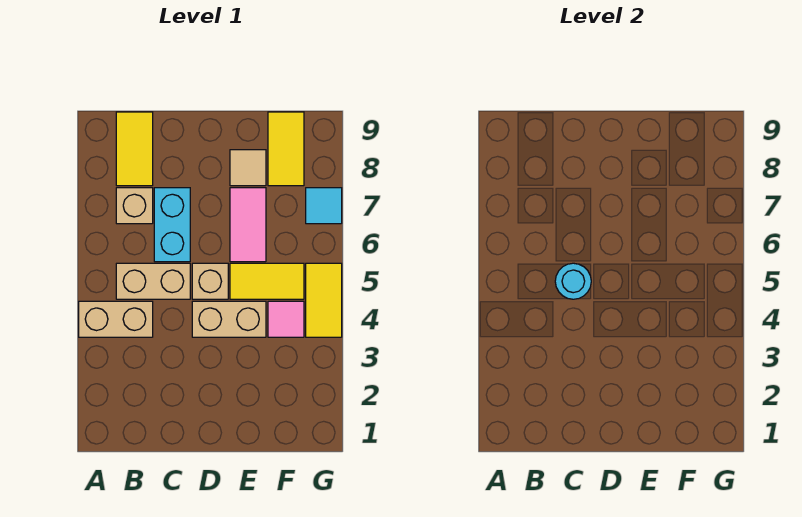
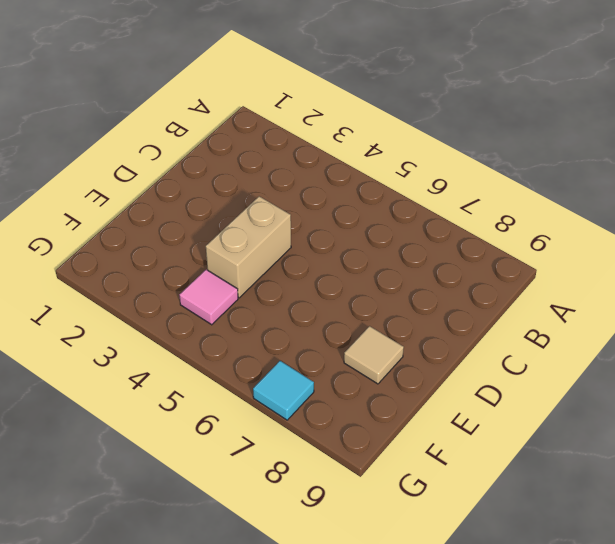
none -> tan brick A4:B4 level 1
none -> tan brick B5:C5 level 1
none -> tan brick B7 level 1

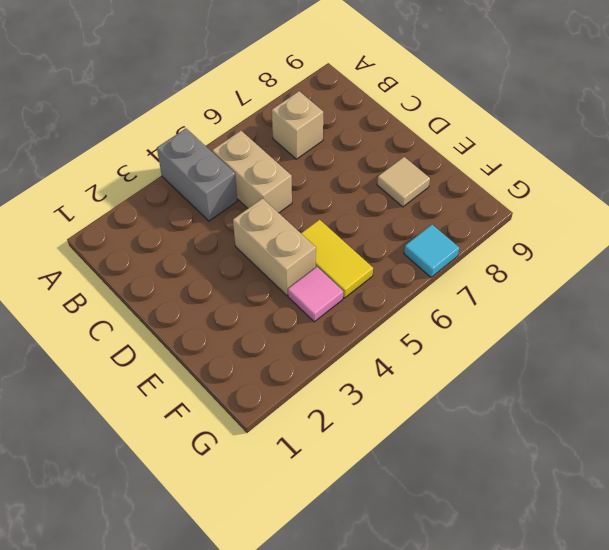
grey brick A4:B4 level 1 -> tan brick A4:B4 level 1
none -> yellow tile B8:B9 level 1
none -> cyan brick C6:C7 level 1
none -> tan brick D5 level 1

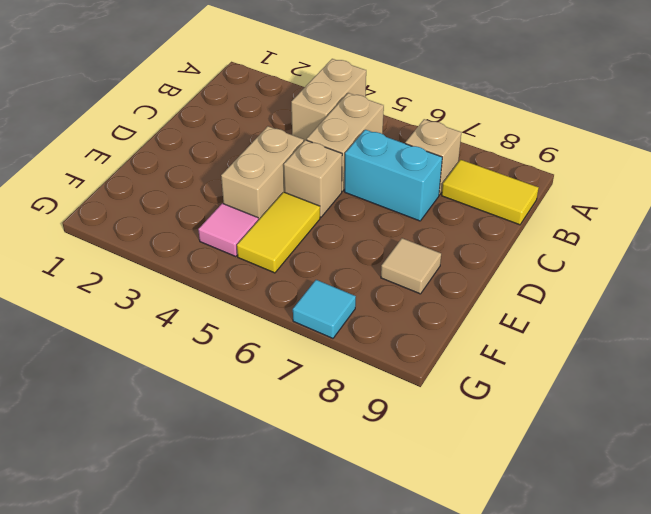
none -> pink tile E6:E7 level 1
none -> yellow tile F8:F9 level 1
none -> yellow tile G4:G5 level 1

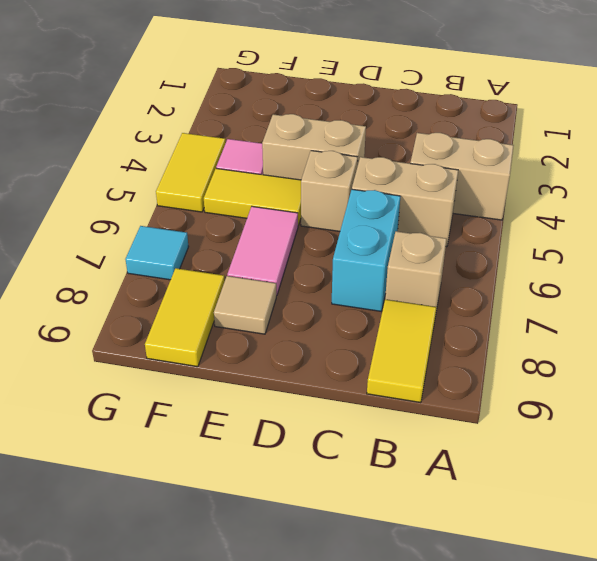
none -> cyan round brick C5 level 2

